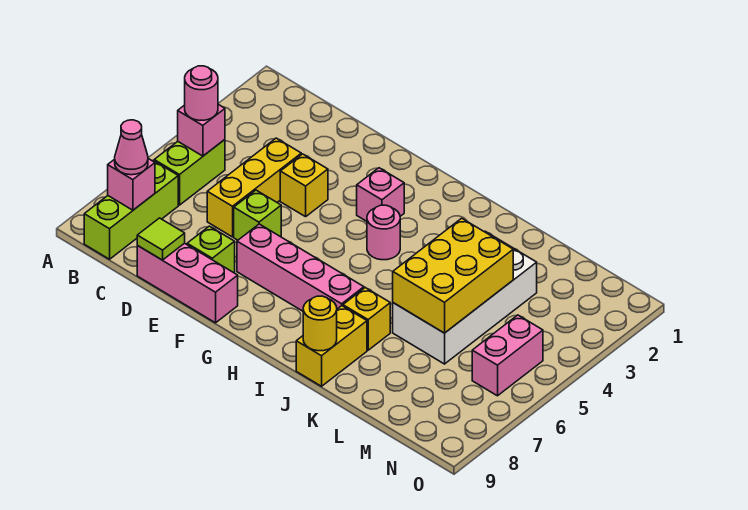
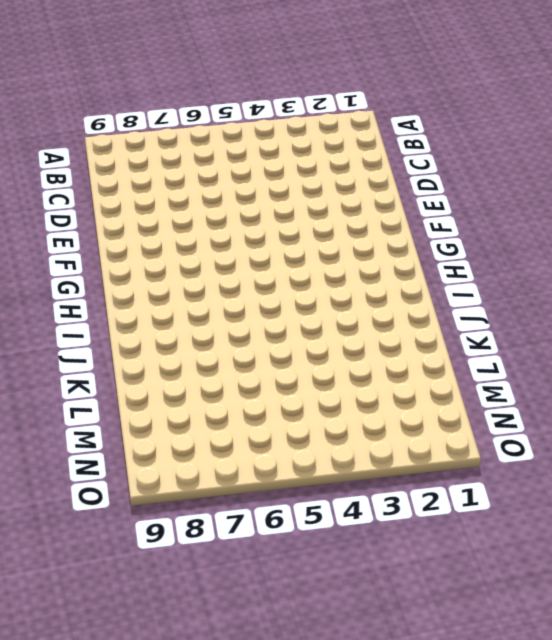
none -> lime brick B5:B6 level 1
none -> lime brick B7:B9 level 1
none -> yellow brick D4:D6 level 1

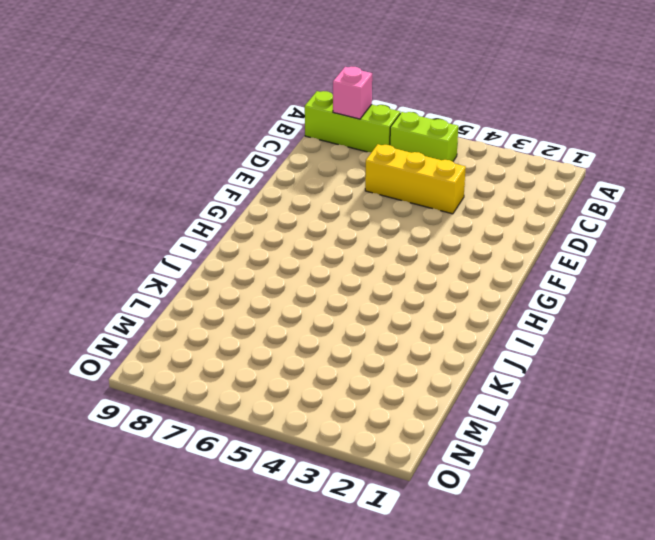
none -> pink brick D9:F9 level 1
none -> yellow brick E4 level 1
none -> lime brick E6 level 1

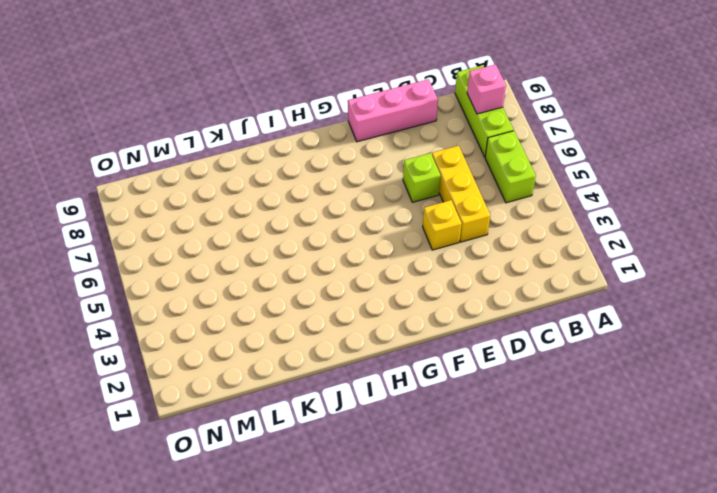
none -> lime brick E8 level 1
none -> pink brick F7:I7 level 1
none -> pink brick G3 level 1

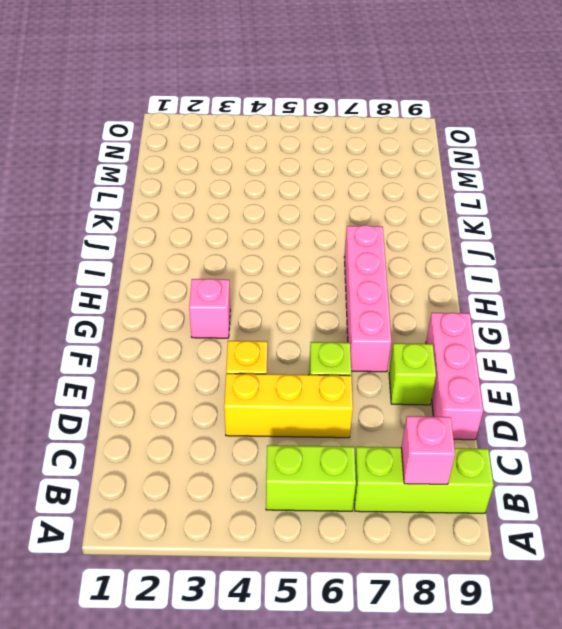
none -> pink round brick H4 level 1
none -> yellow brick J7 level 1
none -> yellow brick J8:J9 level 1

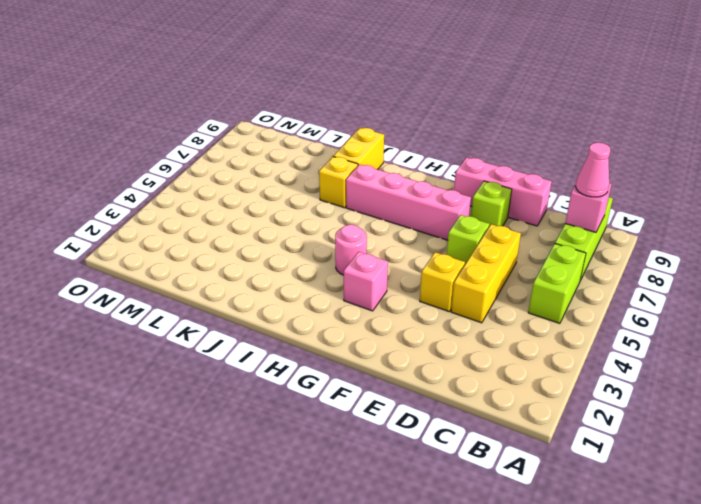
none -> white brick K3:L6 level 1
none -> pink brick N5:N6 level 1
none -> pink brick B5 level 2

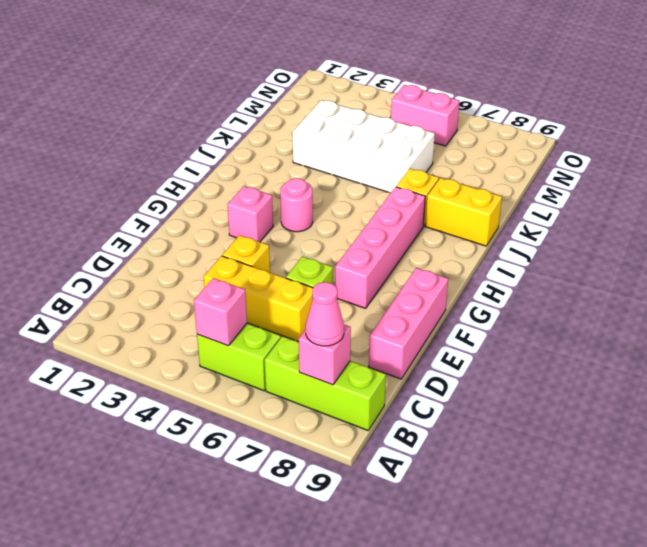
none -> lime brick E8 level 1
none -> lime tile D9 level 2
none -> yellow round brick J9 level 2

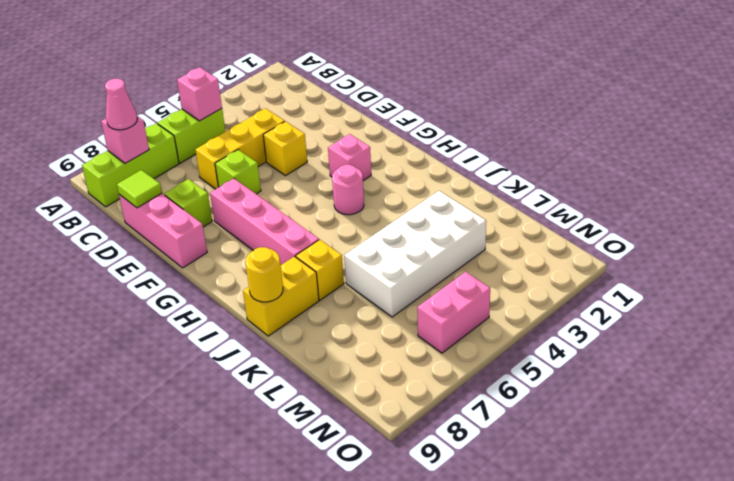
none -> yellow brick K4:L6 level 2
none -> pink round brick B5 level 3

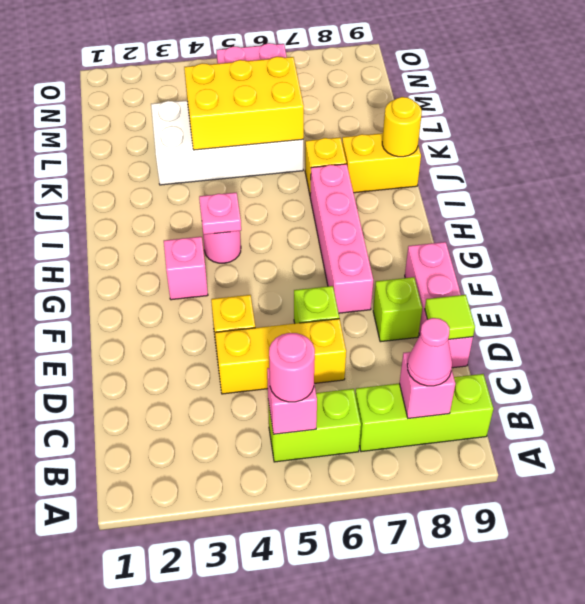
pink plate H4 level 2 -> none

